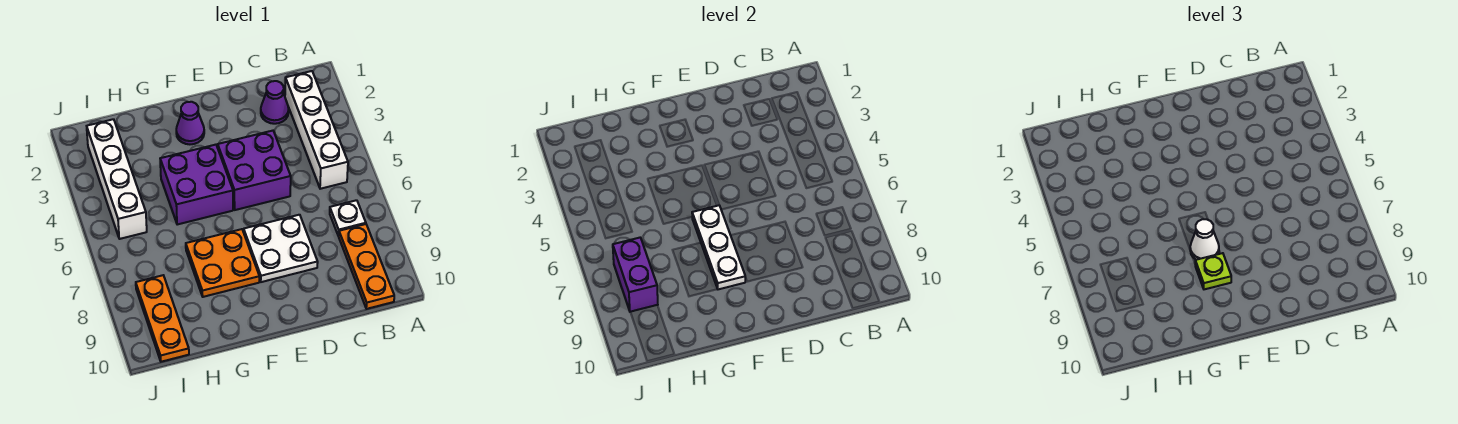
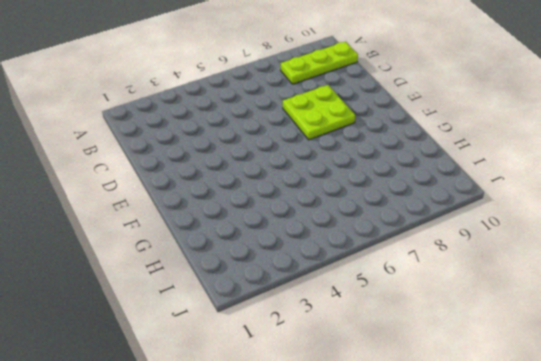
lime plate B8:B10 level 1 -> orange plate B8:B10 level 1
lime plate D7:E8 level 1 -> white plate D7:E8 level 1
none -> white brick B2:B5 level 1
none -> white plate B7 level 1
none -> purple cone C2 level 1

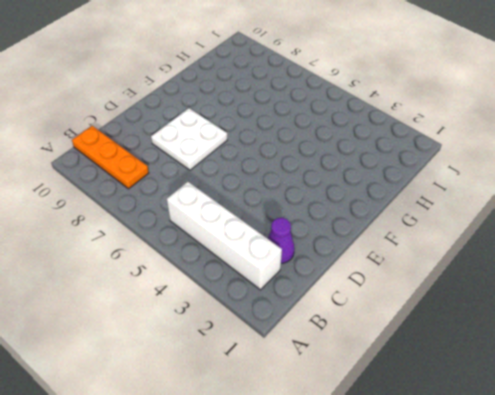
none -> white plate B7 level 1
none -> purple brick D4:E5 level 1
none -> purple cone F2 level 1

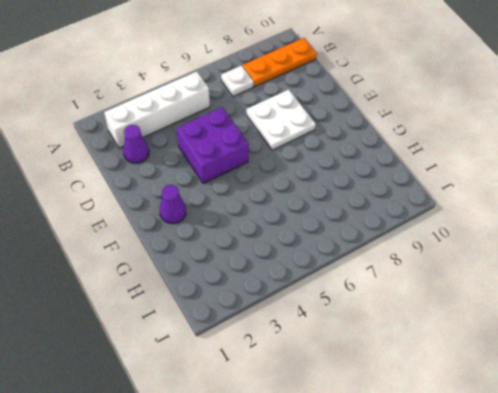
none -> purple brick F4:G5 level 1
none -> orange plate F7:G8 level 1
none -> white brick I2:I5 level 1

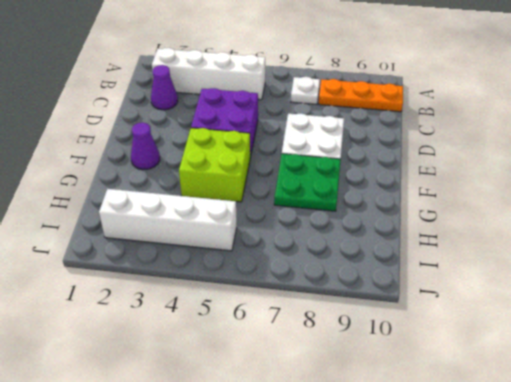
lime brick F4:G5 level 1 -> purple brick F4:G5 level 1
green plate F7:G8 level 1 -> orange plate F7:G8 level 1
none -> orange plate I8:I10 level 1
none -> white plate F6:F8 level 2
none -> purple brick I7:I8 level 2

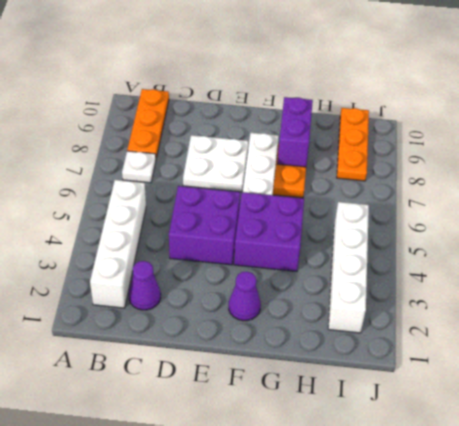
purple brick G8:G9 level 2 -> purple brick I7:I8 level 2
none -> white cone F7 level 3
none -> lime plate F8 level 3

